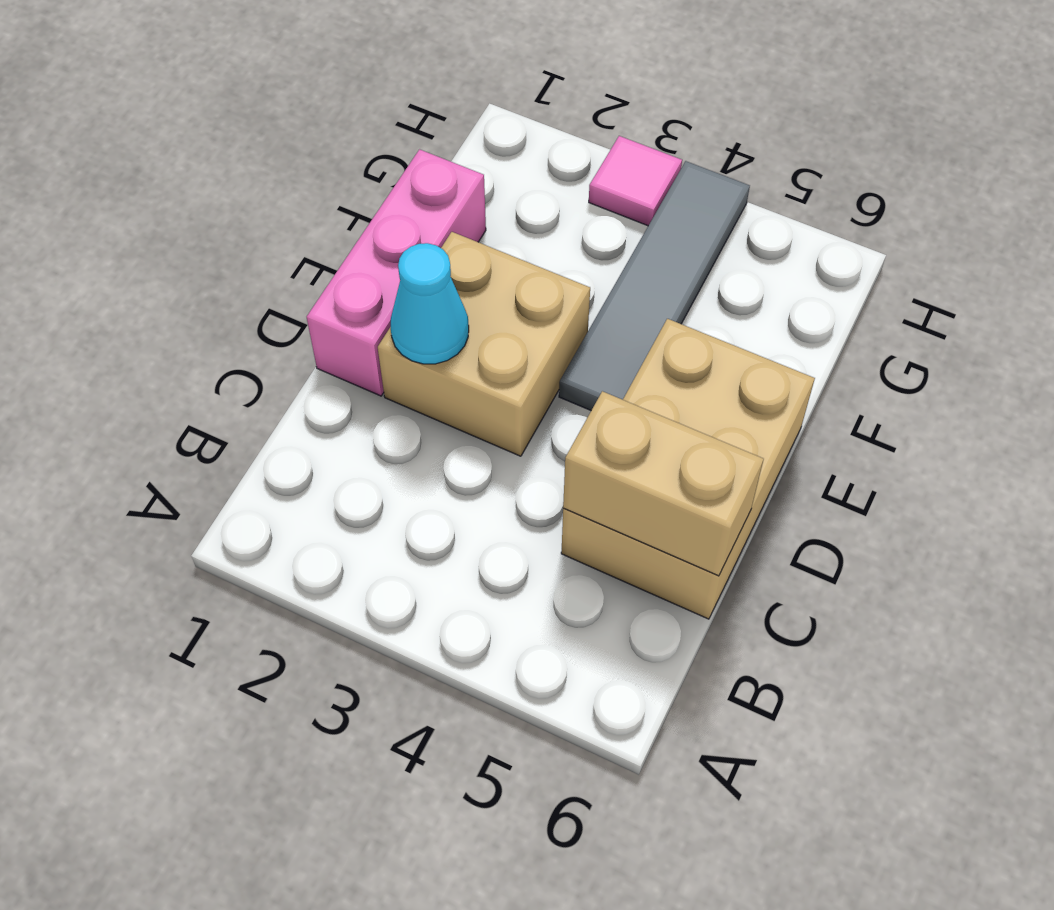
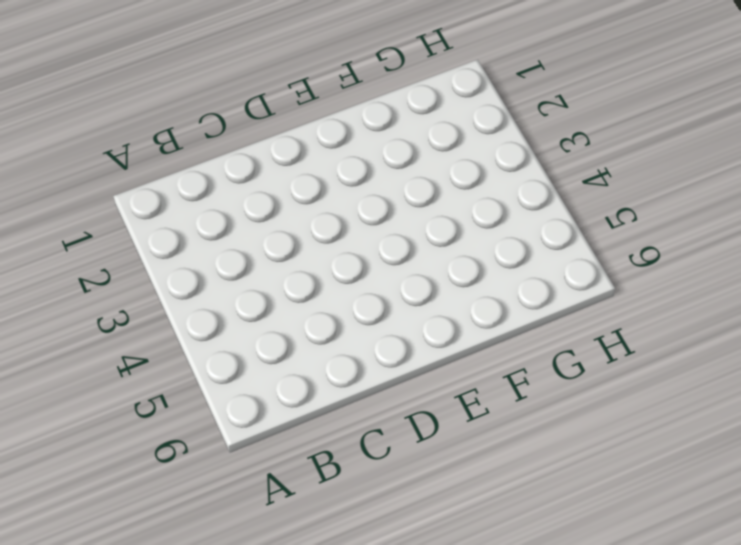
none -> tan brick C5:E6 level 1
none -> pink brick D1:F1 level 1

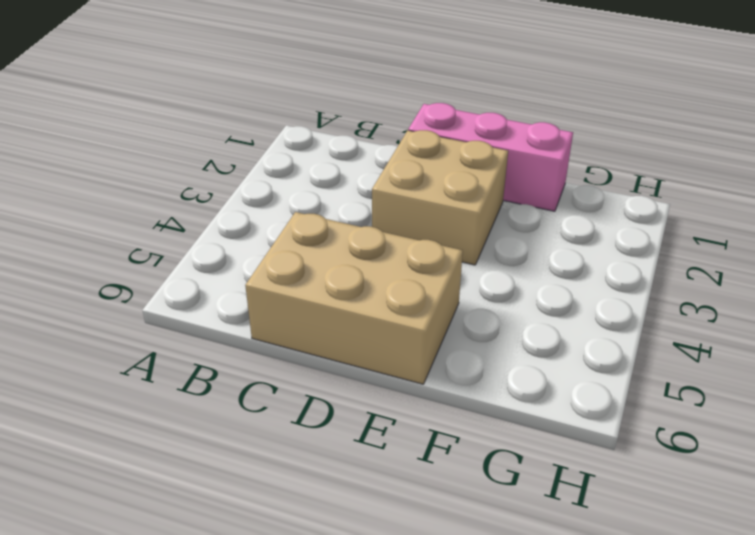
none -> grey tile E4:H4 level 1
none -> pink tile H3 level 1

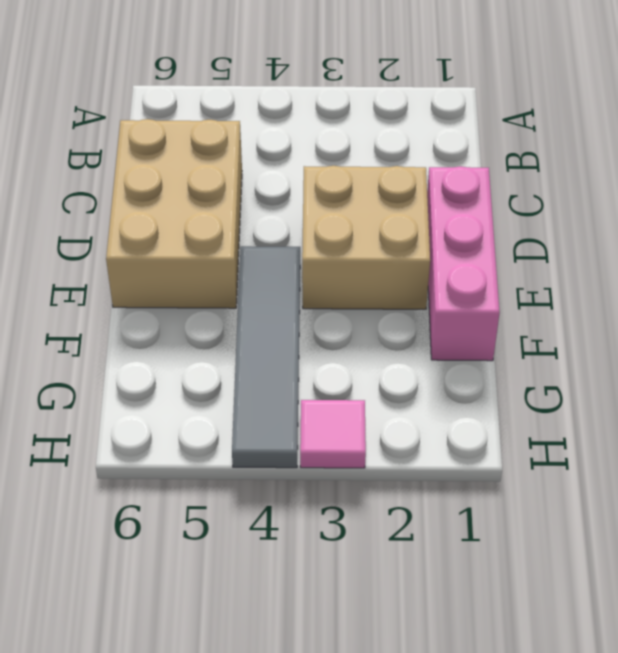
none -> tan brick C5:C6 level 2
none -> cyan cone D2 level 2

